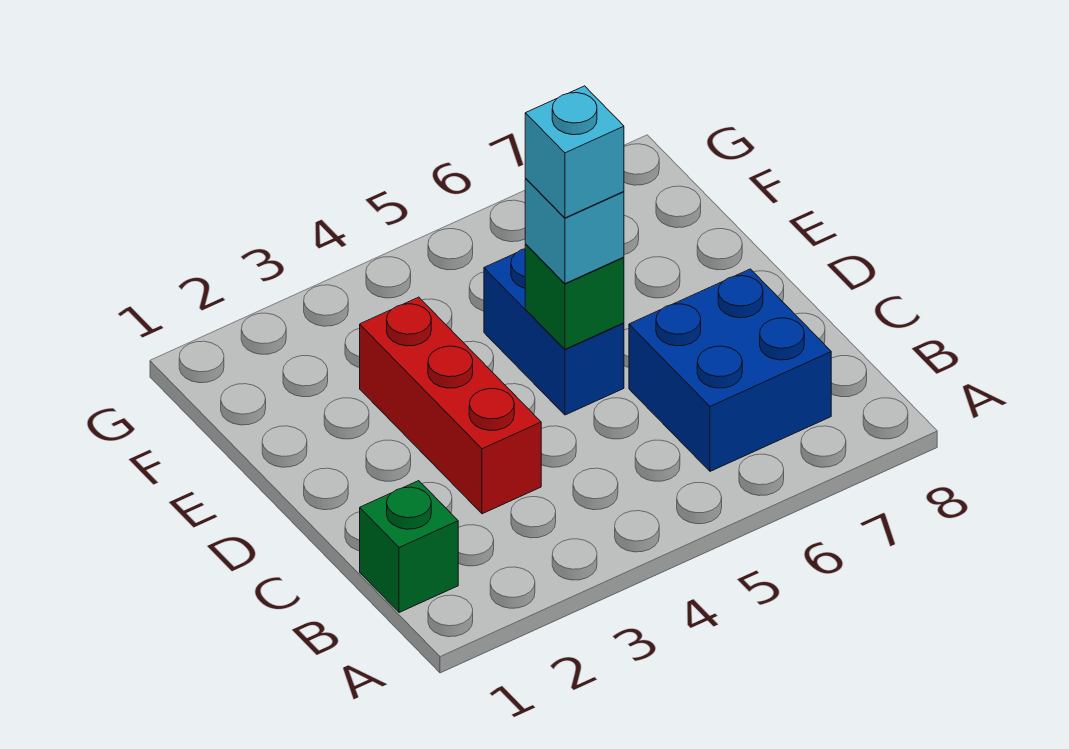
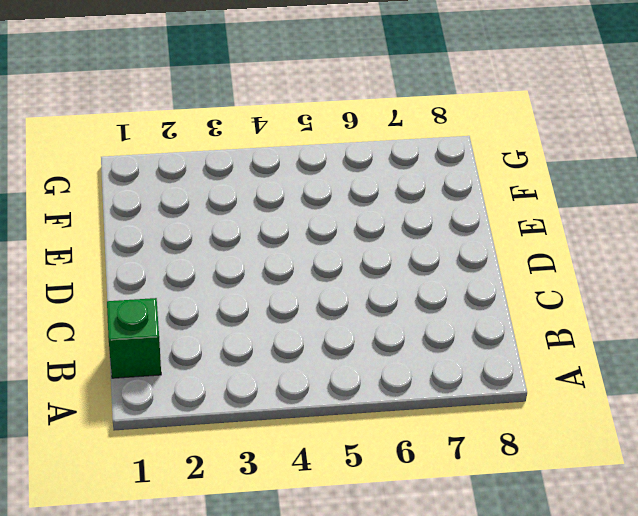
none -> blue brick B6:C7 level 1
none -> red brick C3:E3 level 1

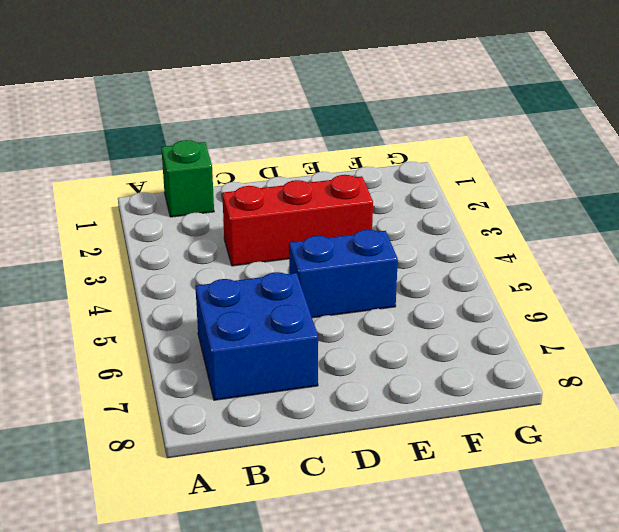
none -> green brick D5 level 2
none -> cyan brick D5 level 3

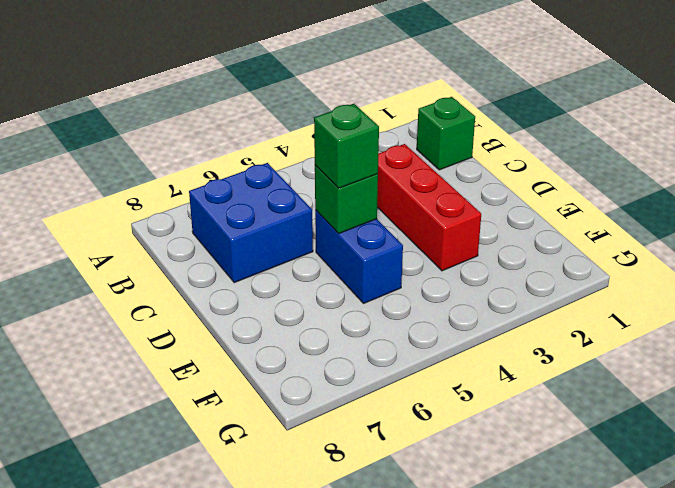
green brick D5 level 3 -> cyan brick D5 level 3
none -> cyan brick D5 level 4

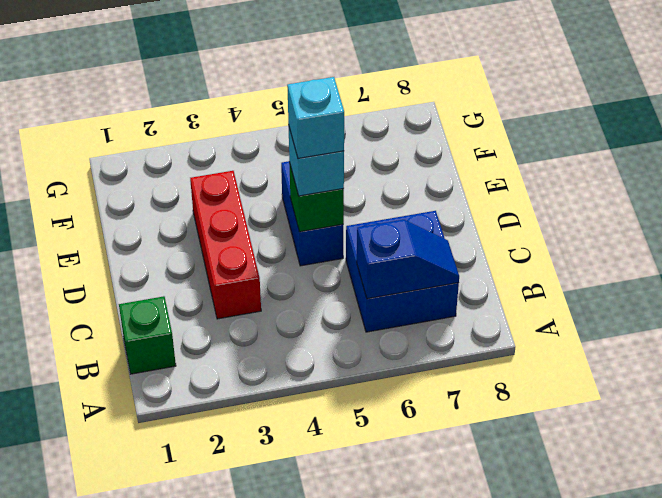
blue slope B6:B7 level 2 top 6 -> none

